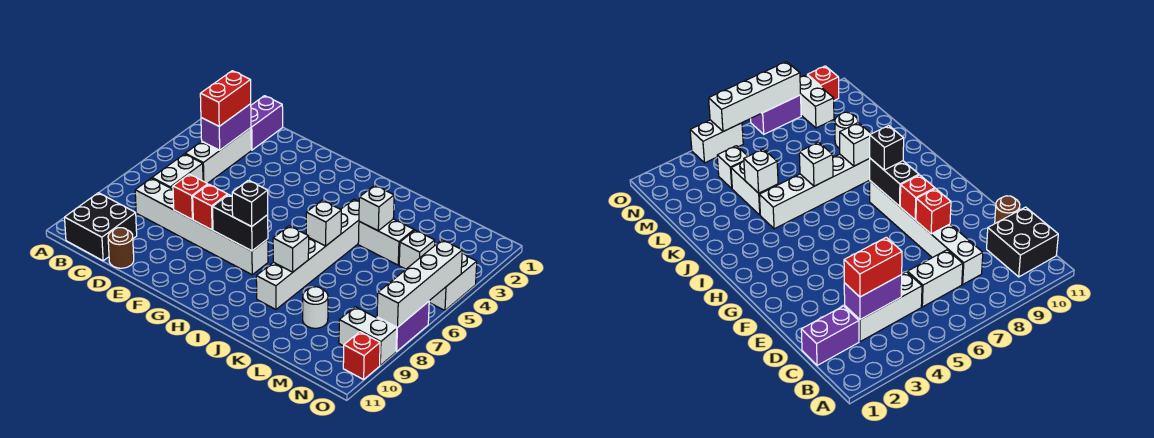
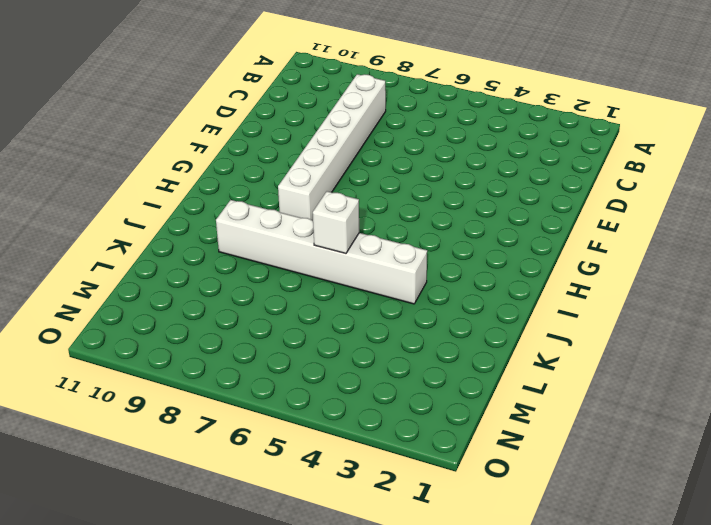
none -> black brick B10:C11 level 1
none -> purple brick C1:C2 level 1
none -> white brick C3:C5 level 1

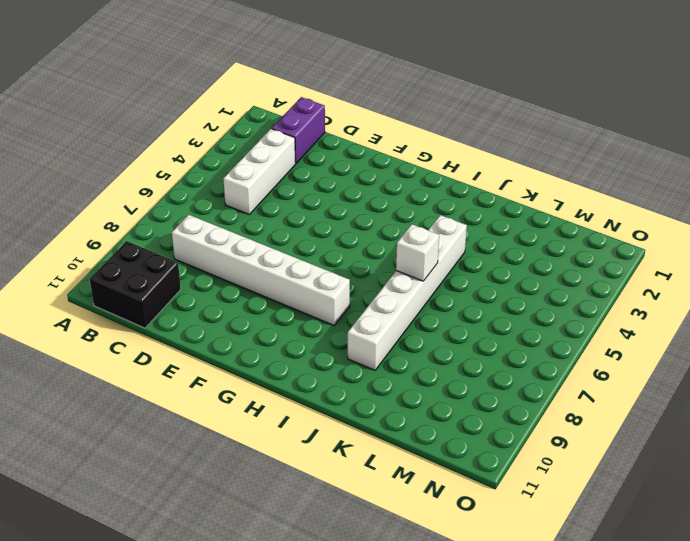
none -> white brick C6:C7 level 1
none -> brown round brick D11 level 1
none -> white brick K4:L4 level 1

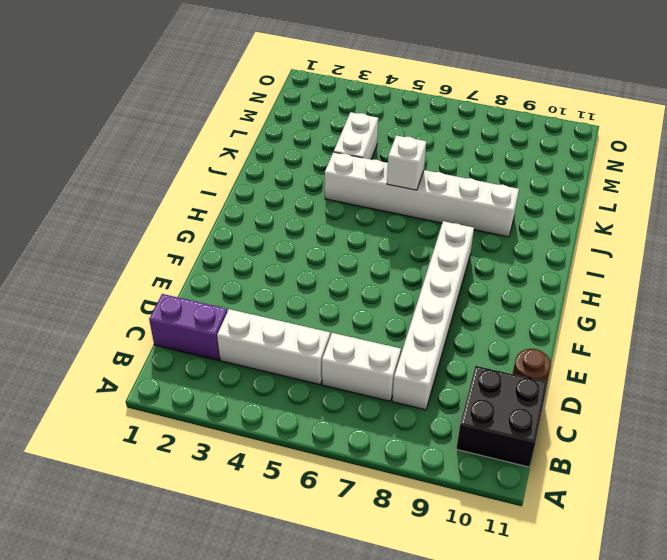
none -> white round brick L9 level 1
none -> white brick M4 level 1
none -> white brick N9:O9 level 1

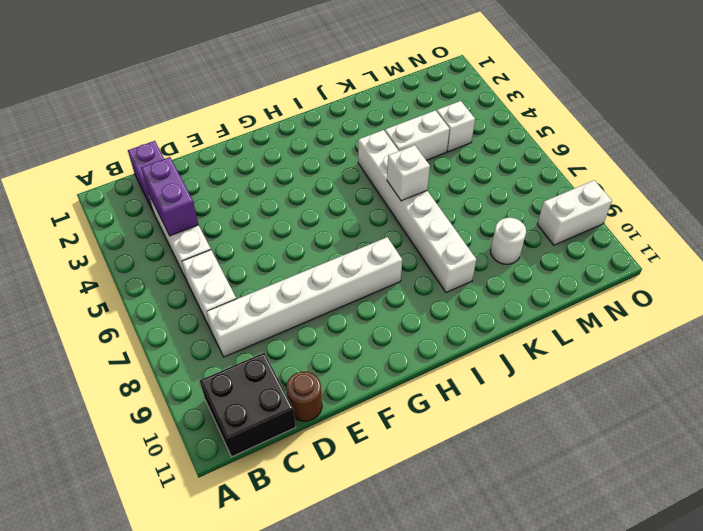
none -> white brick O4:O5 level 1
none -> purple brick O7:O8 level 1
none -> red brick O10 level 1

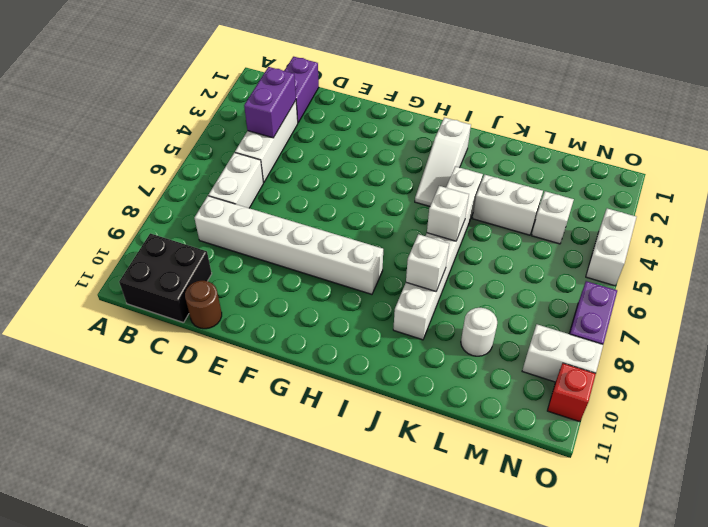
white slope I2:I4 level 1 top 2 -> none
none -> red brick E8 level 2
none -> red brick F8 level 2
none -> black brick G8:H8 level 2

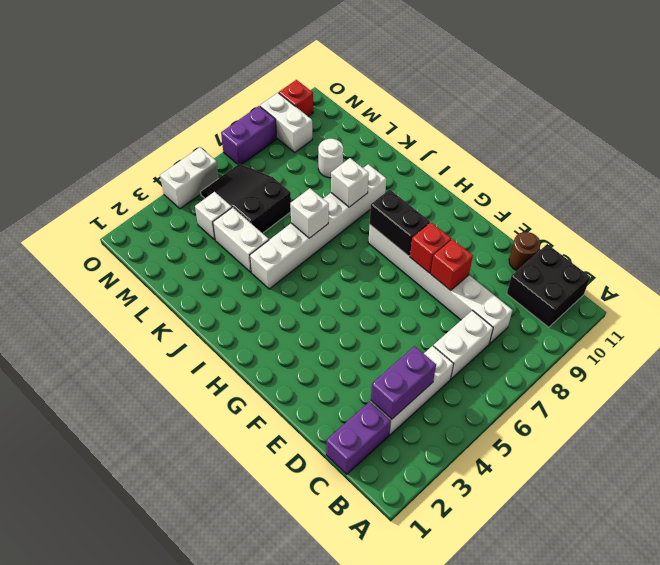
black slope L5:N6 level 1 top L -> none
none -> white brick K4 level 2
none -> white brick O5:O8 level 2
none -> red brick C3:C4 level 3

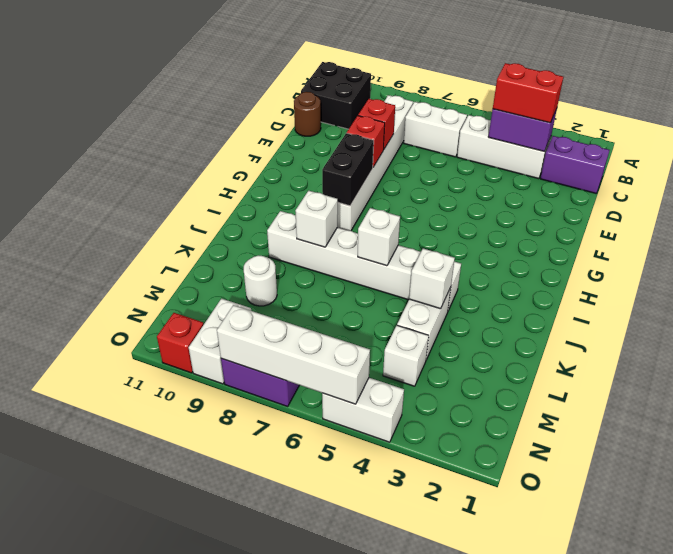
none -> black brick H8 level 3

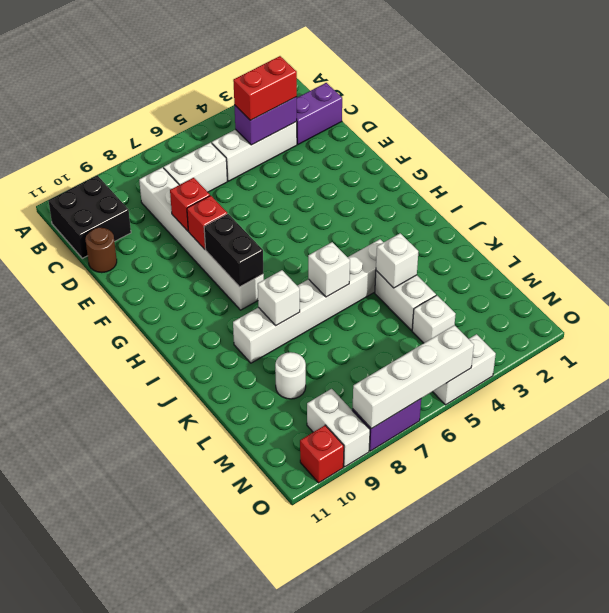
none -> black brick H8 level 3

